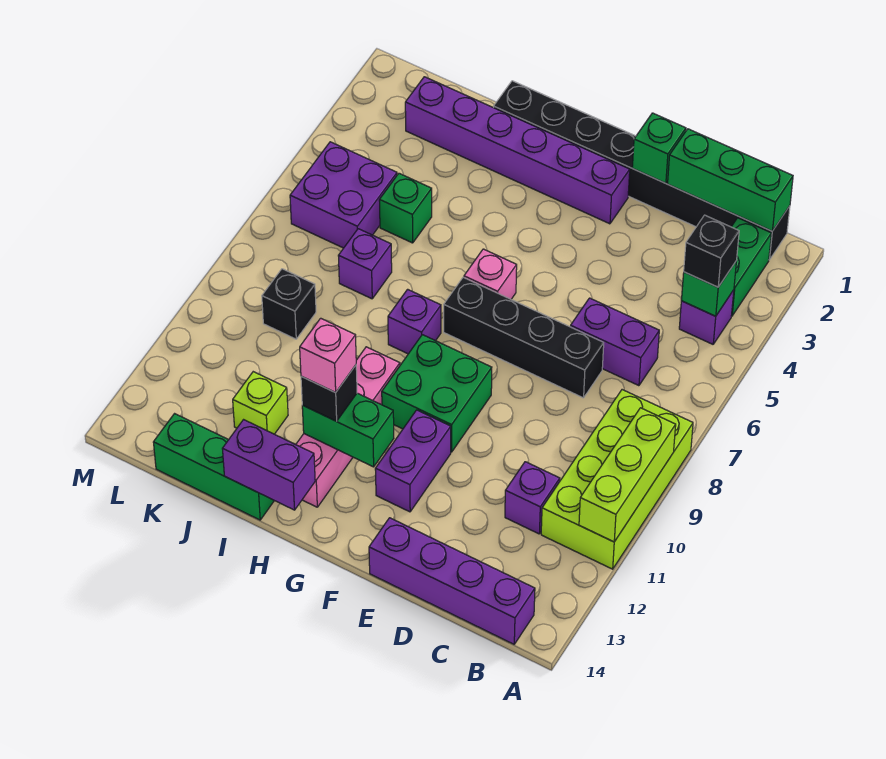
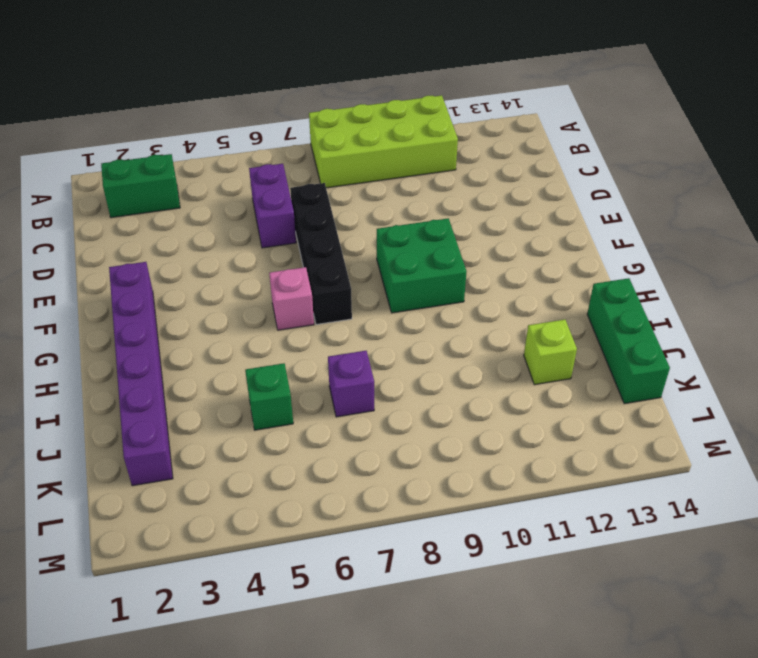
none -> black brick B1:I1 level 1
none -> purple brick B4 level 1
none -> purple brick B14:E14 level 1

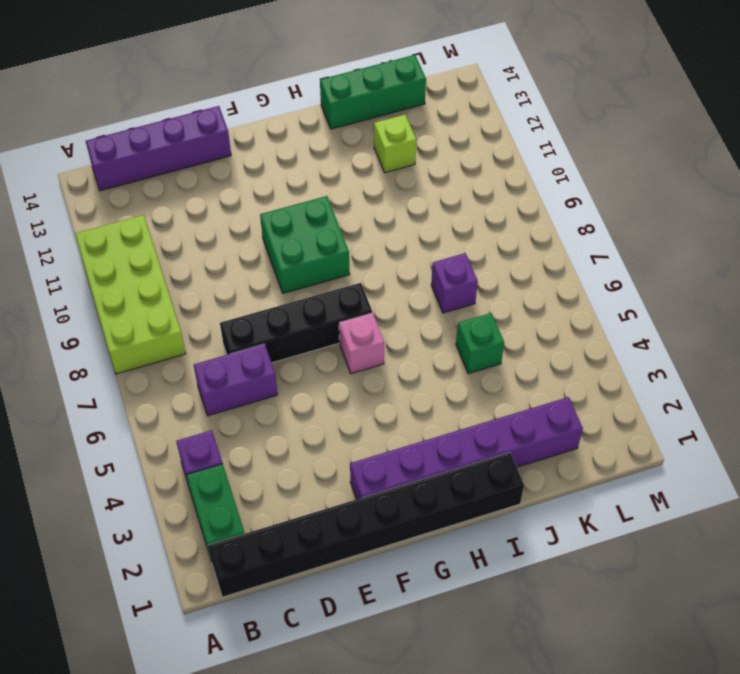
none -> purple brick C11 level 1
none -> purple brick F11:F12 level 1
none -> purple brick H8 level 1

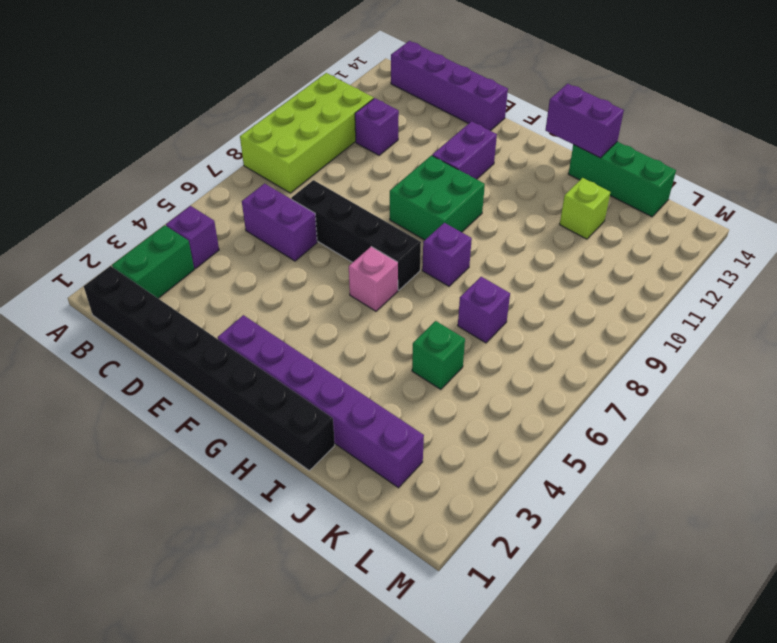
none -> pink brick H10:H13 level 1
none -> purple brick K5:L6 level 1
none -> black brick K9 level 1

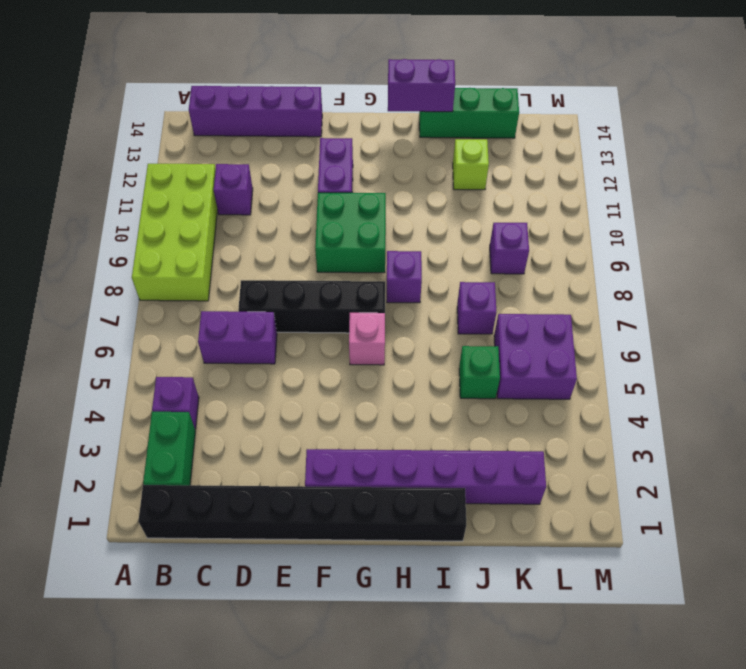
purple brick K9 level 1 -> black brick K9 level 1
none -> pink brick H10:H13 level 1
none -> lime brick A9:A11 level 2
none -> green brick B1:D1 level 2

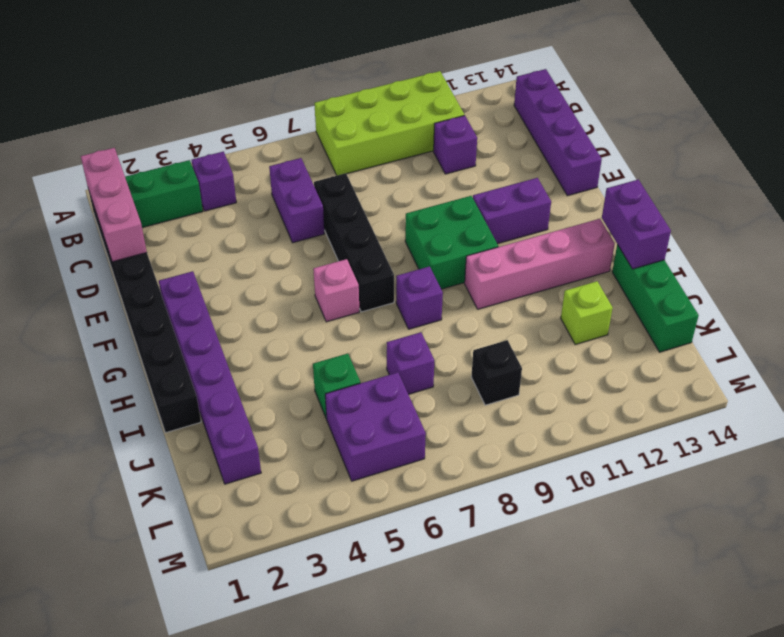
pink brick B1:D1 level 2 -> green brick B1:D1 level 2
none -> lime brick A9:A11 level 2
none -> green brick B4 level 2
none -> green brick E1 level 2

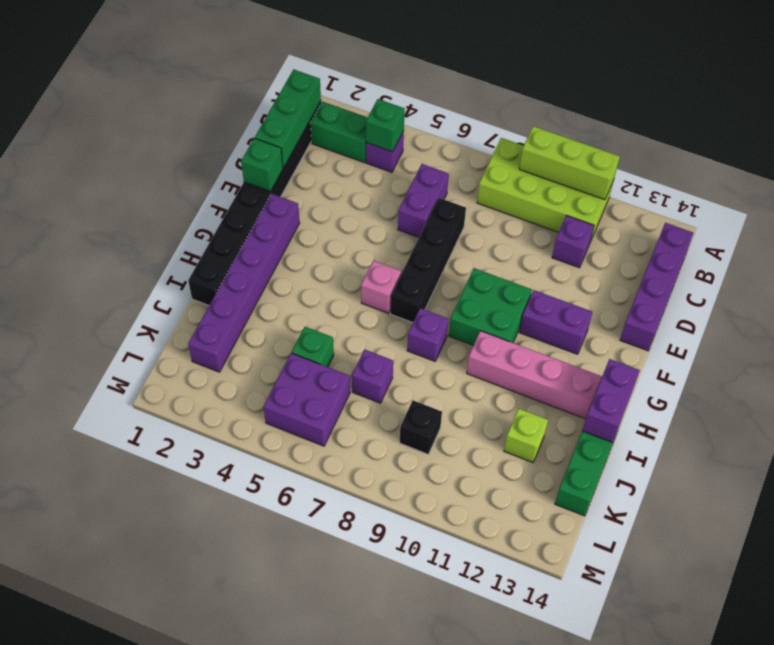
none -> green brick G12:H12 level 2
none -> black brick B4 level 3
none -> black brick H12 level 3

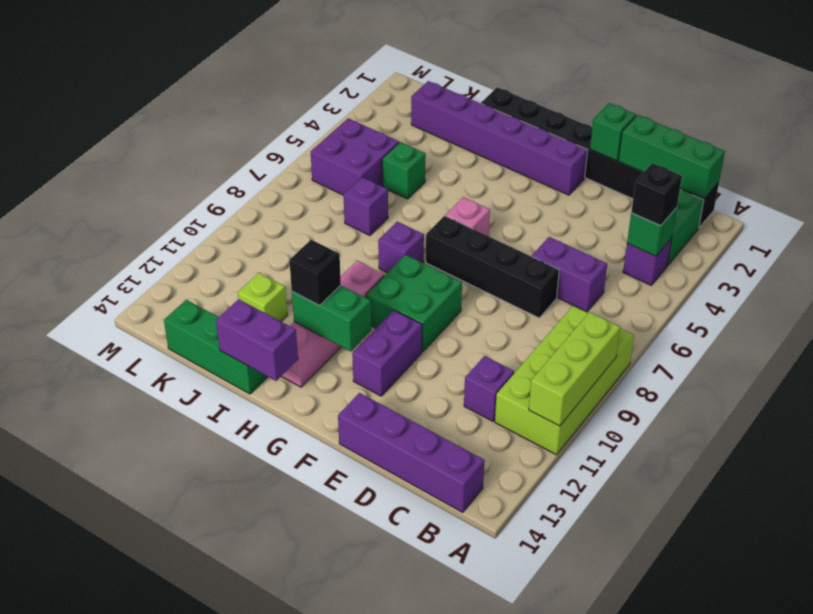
none -> black brick K9 level 1
none -> pink brick H12 level 4

